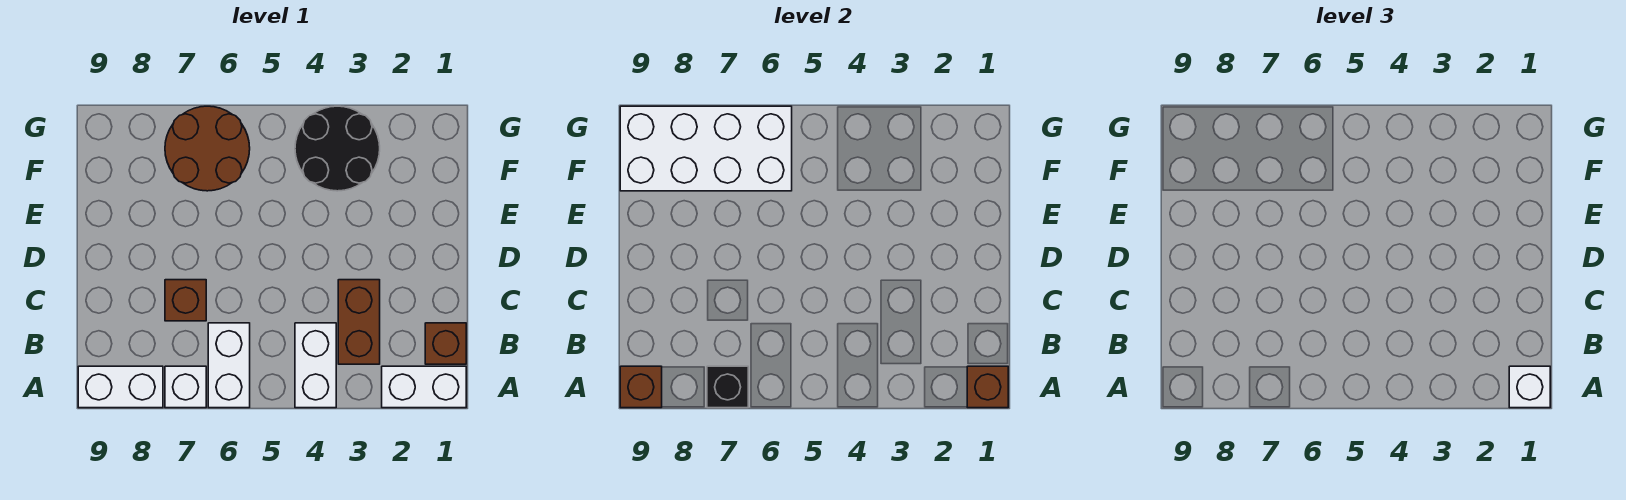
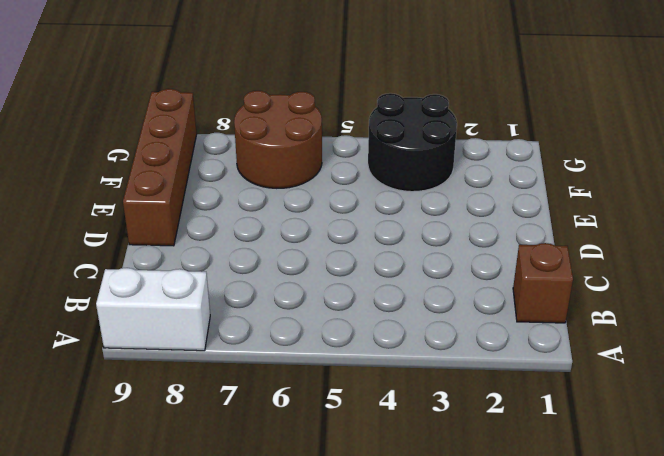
brown brick D9:G9 level 1 -> none
none -> white brick A1:A2 level 1
none -> white brick A4:B4 level 1
none -> white brick A6:B6 level 1

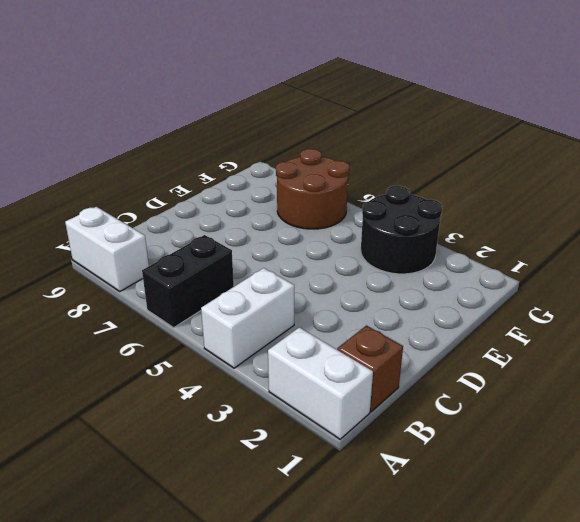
black brick A6:B6 level 1 -> white brick A6:B6 level 1
none -> white brick A7 level 1
none -> brown brick B3:C3 level 1
none -> brown brick C7 level 1

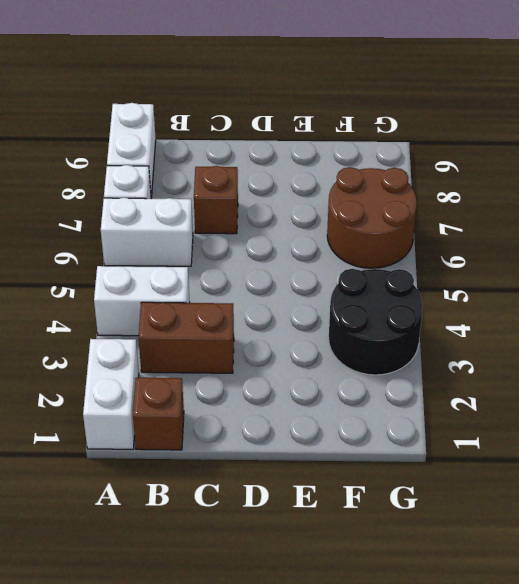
none -> brown brick A1 level 2
none -> black brick A7 level 2
none -> brown brick A9 level 2

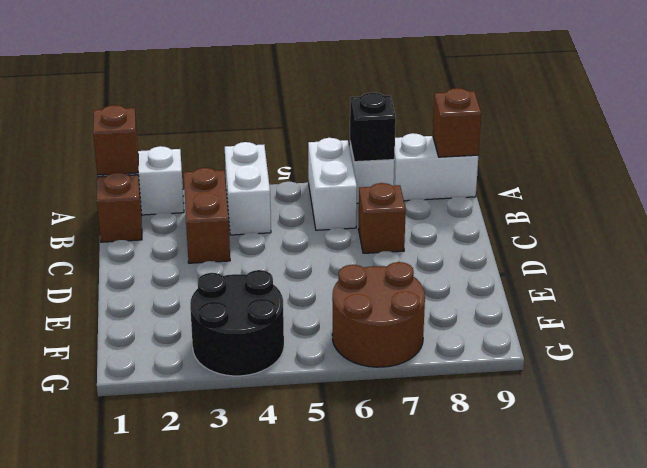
none -> white brick F6:G9 level 2
none -> white brick A1 level 3

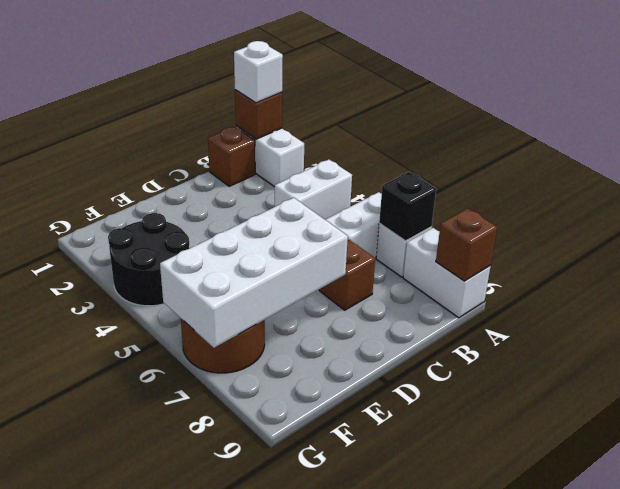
white brick D6:G7 level 2 -> white brick F6:G9 level 2
none -> brown brick B3:C3 level 1

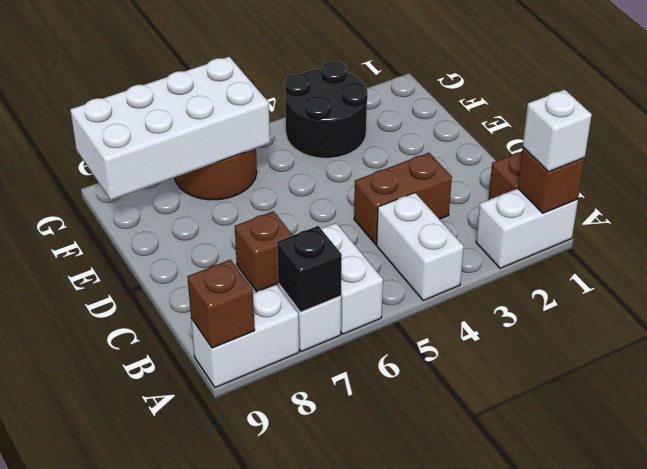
brown brick C3:C4 level 1 -> brown brick B3:C3 level 1

